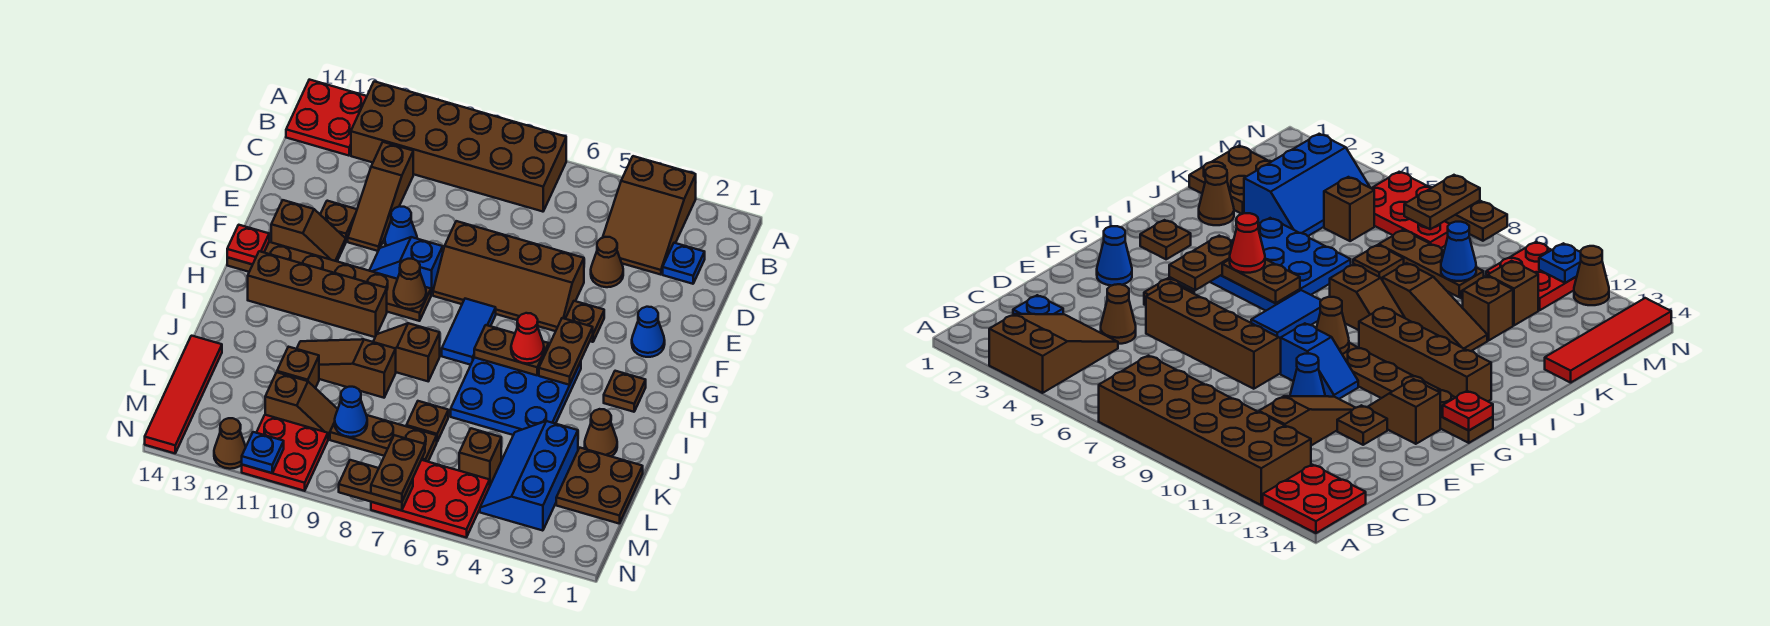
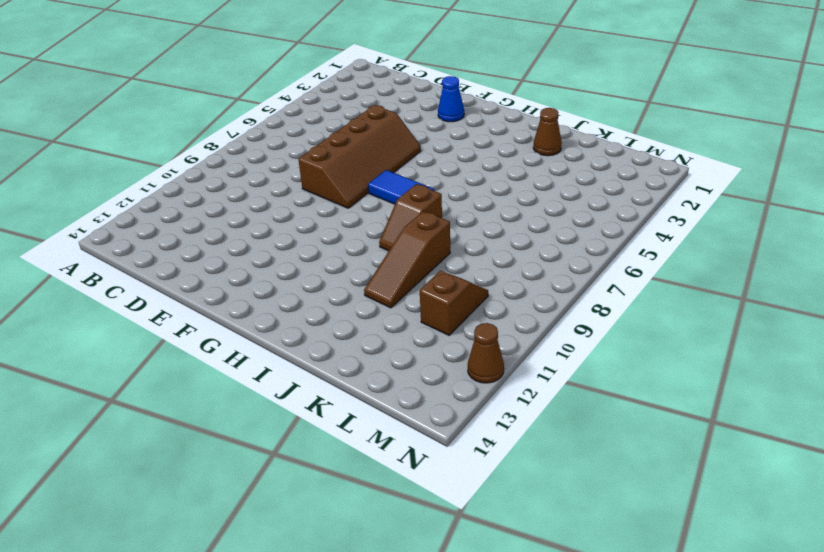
none -> brown slope A3:C4 level 1 top A
none -> brown brick A7:B12 level 1
none -> red plate A13:B14 level 1
none -> blue plate C2 level 1

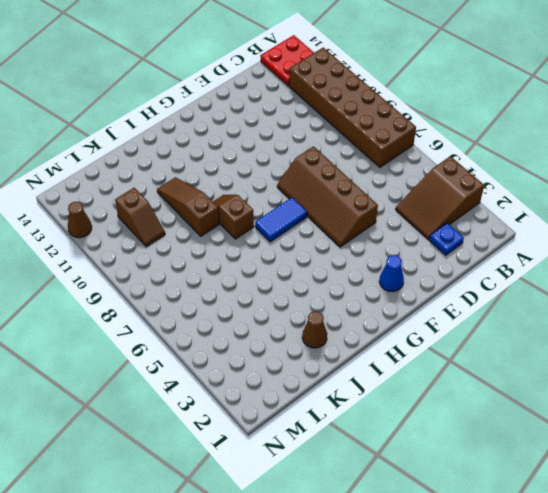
none -> brown slope C11:E11 level 1 top C
none -> brown cone D4 level 1
none -> blue cone E10 level 1
none -> brown plate E12 level 1

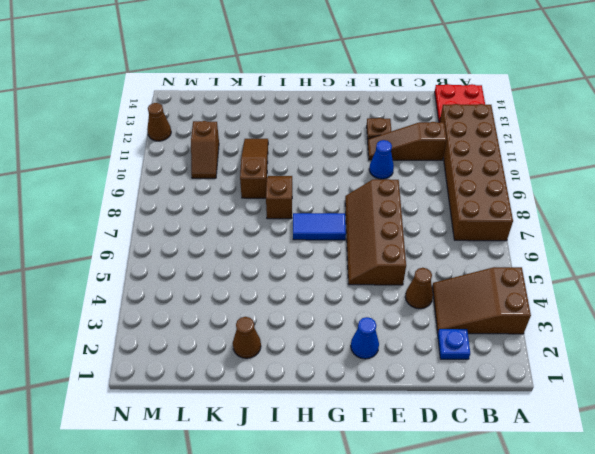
none -> brown plate F4 level 1
none -> blue slope F9:F10 level 1 top 9
none -> brown slope F12:F13 level 1 top 13
none -> brown plate G9:G14 level 1

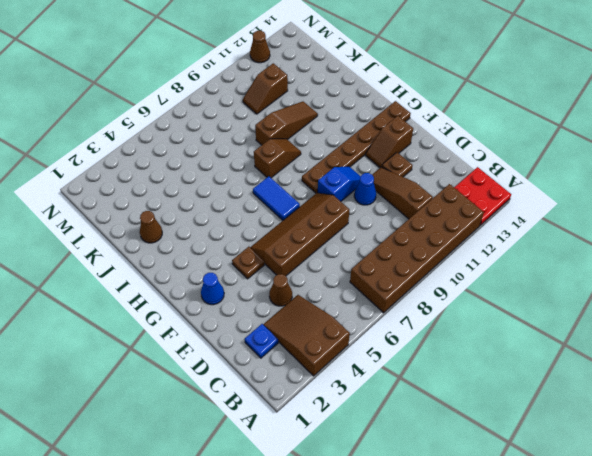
none -> brown plate H2 level 1
none -> blue plate H4:J6 level 1
none -> brown brick H10:H13 level 1
none -> brown plate K1:L2 level 1

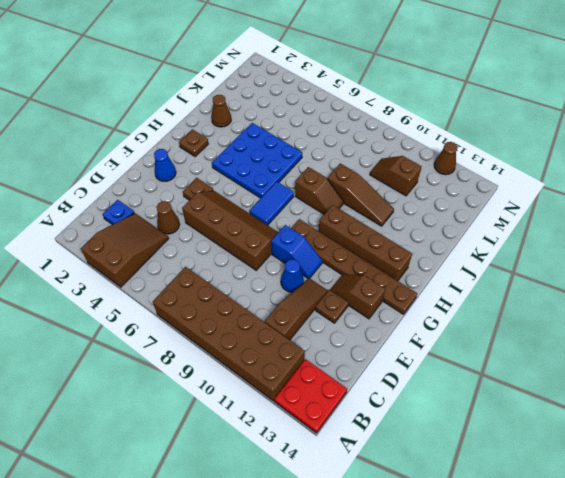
none -> brown plate K1:L2 level 1
none -> blue slope K3:M4 level 1 top 3
none -> brown plate K7 level 1
none -> brown brick K11 level 1

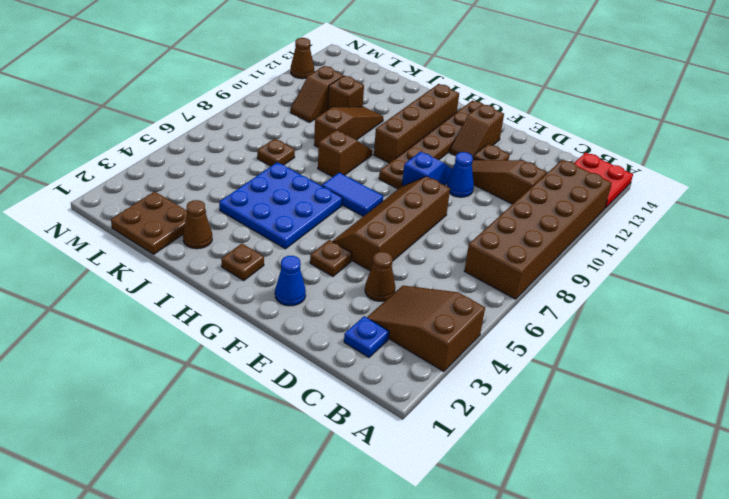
none -> blue slope K3:M4 level 1 top 3
none -> red tile K14:N14 level 1
none -> brown brick L5 level 1
none -> brown plate L7:L9 level 1

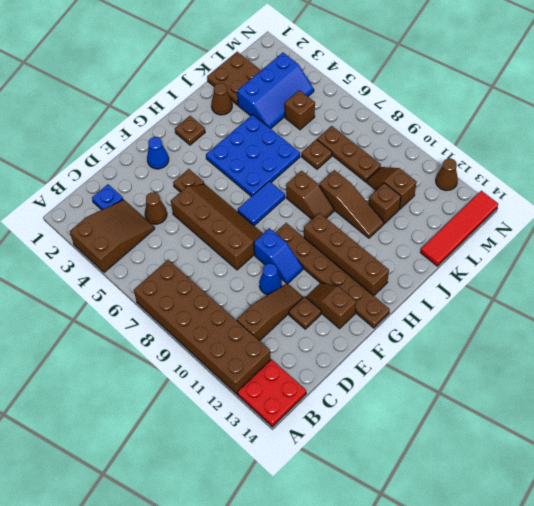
none -> red plate M5:N7 level 1
none -> red plate M10:N11 level 1
none -> brown plate G4:H4 level 2
none -> brown cone G9 level 2

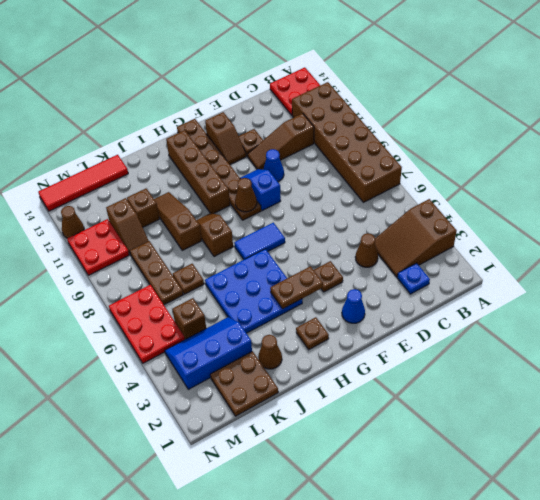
none -> brown slope E5:F8 level 1 top E
none -> red plate G14 level 2
none -> brown plate H5:H6 level 2
none -> blue cone L9 level 2

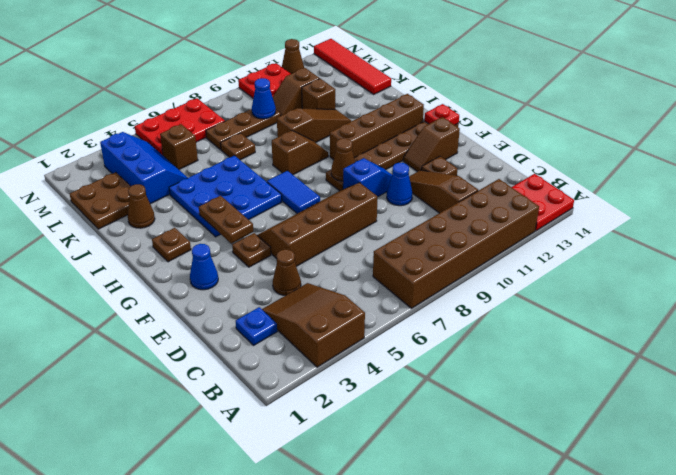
none -> brown plate H5:H6 level 2
none -> brown plate N7:N8 level 2
none -> blue plate N11 level 2
none -> red cone H5 level 3

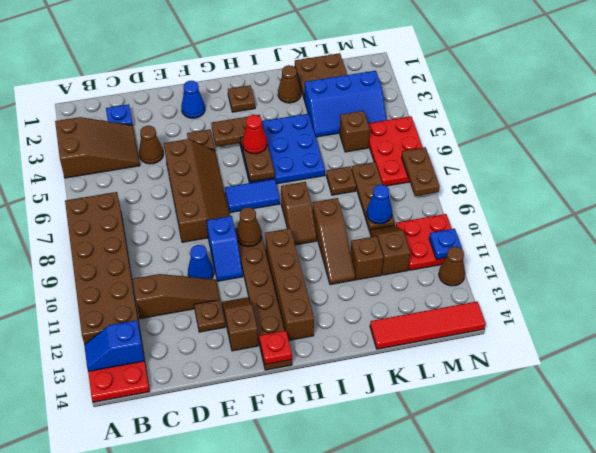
blue slope A13:B13 level 2 top B -> none
none -> brown plate M7:N7 level 3

